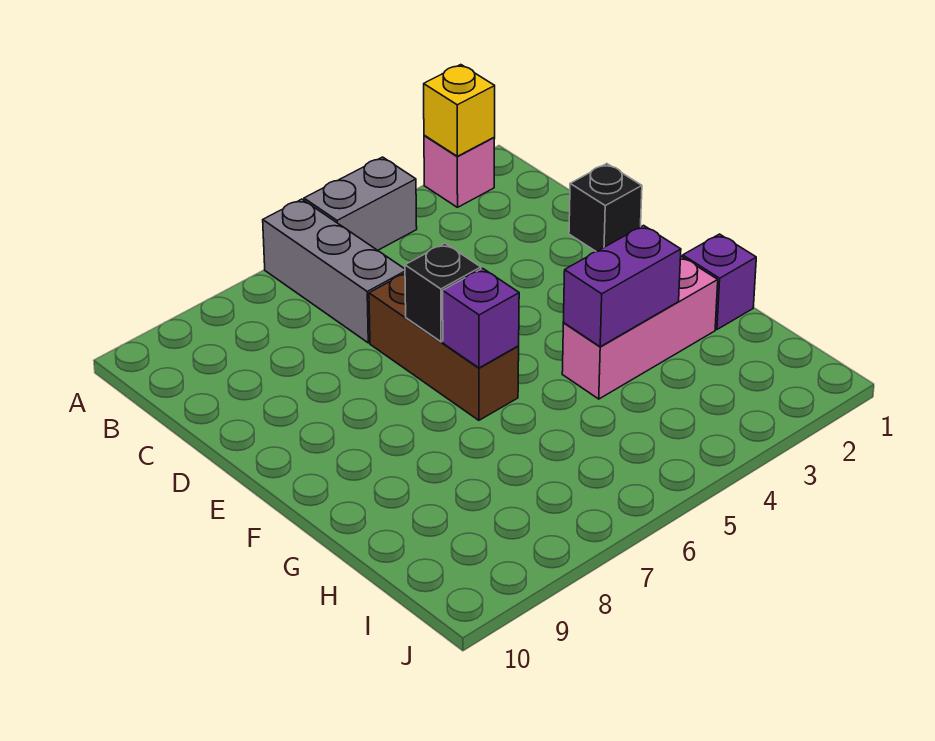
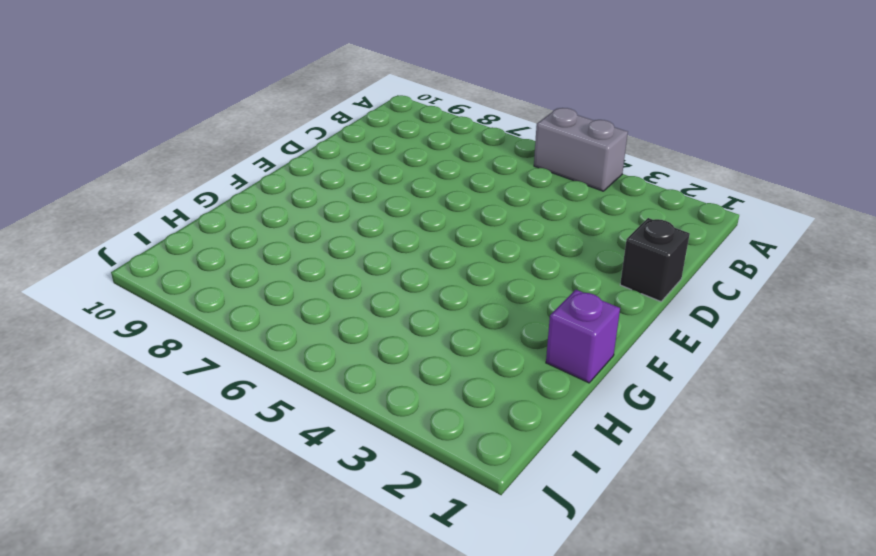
none -> pink brick A2 level 1
none -> grey brick A6:C6 level 1

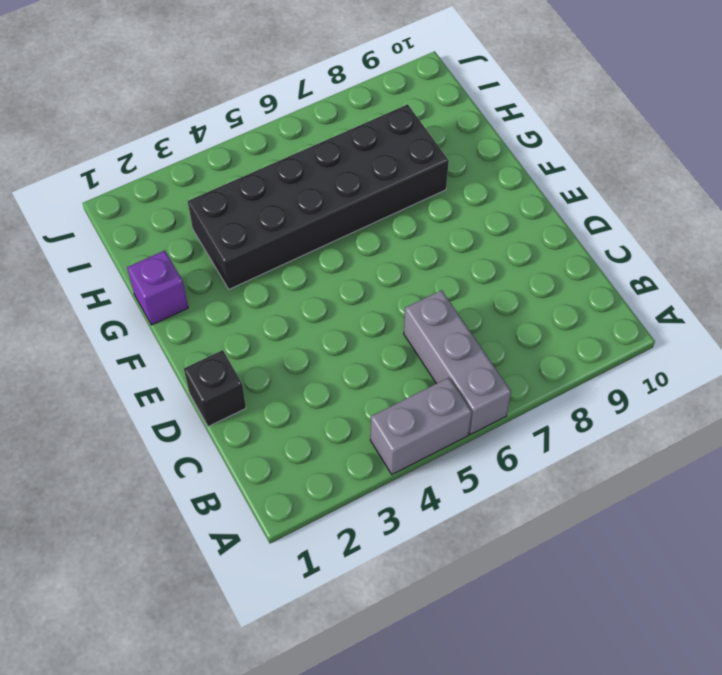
black brick G3:H8 level 1 -> pink brick G2:G4 level 1
none -> pink brick A2 level 1
none -> brown brick D6:F6 level 1

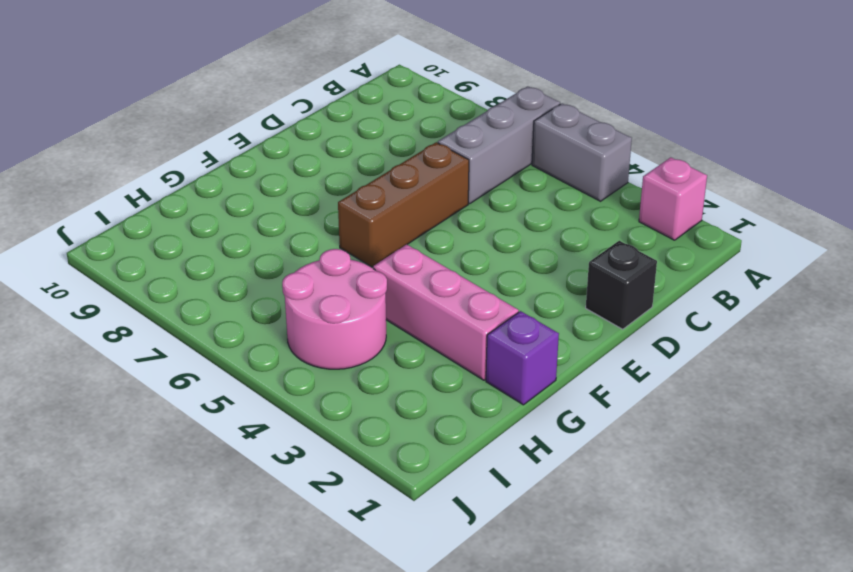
pink round brick H4:I5 level 1 -> none
none -> yellow brick A2 level 2
none -> black brick E6 level 2

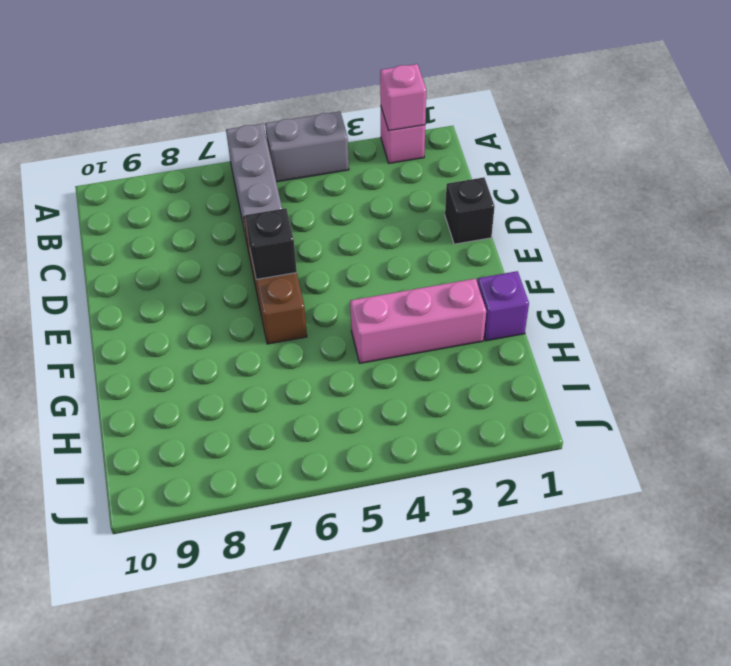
pink brick A2 level 2 -> yellow brick A2 level 2
none -> purple brick F6 level 2
none -> purple brick G3:G4 level 2

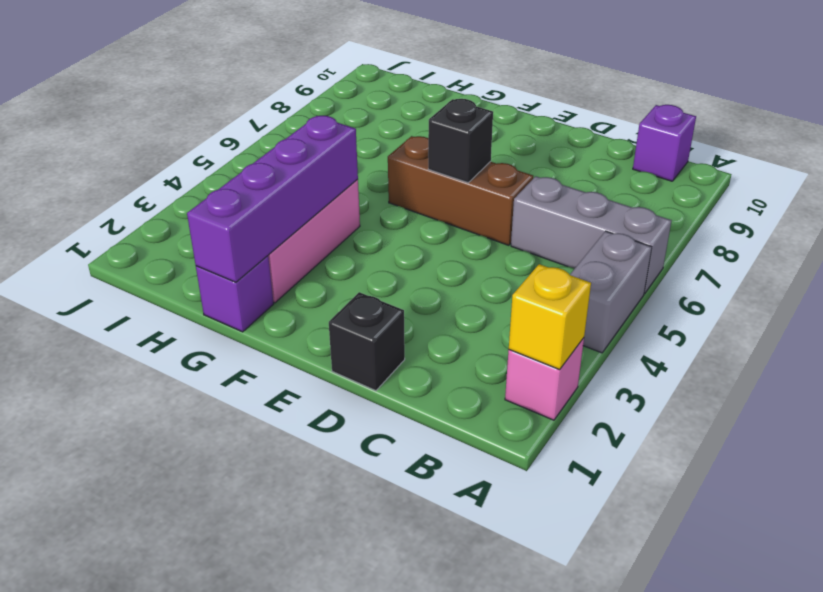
purple brick B10 level 1 -> purple brick F6 level 2
purple brick G1:G4 level 2 -> purple brick G3:G4 level 2

